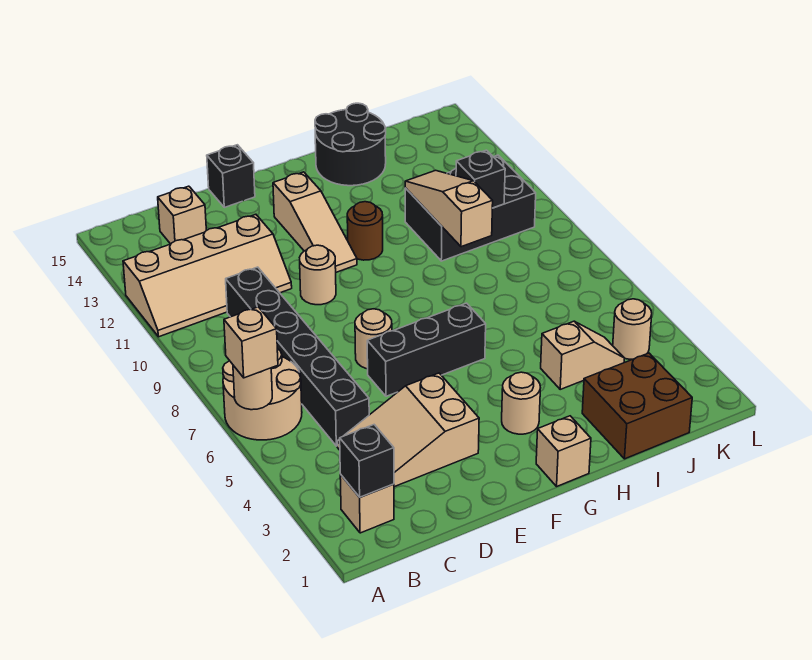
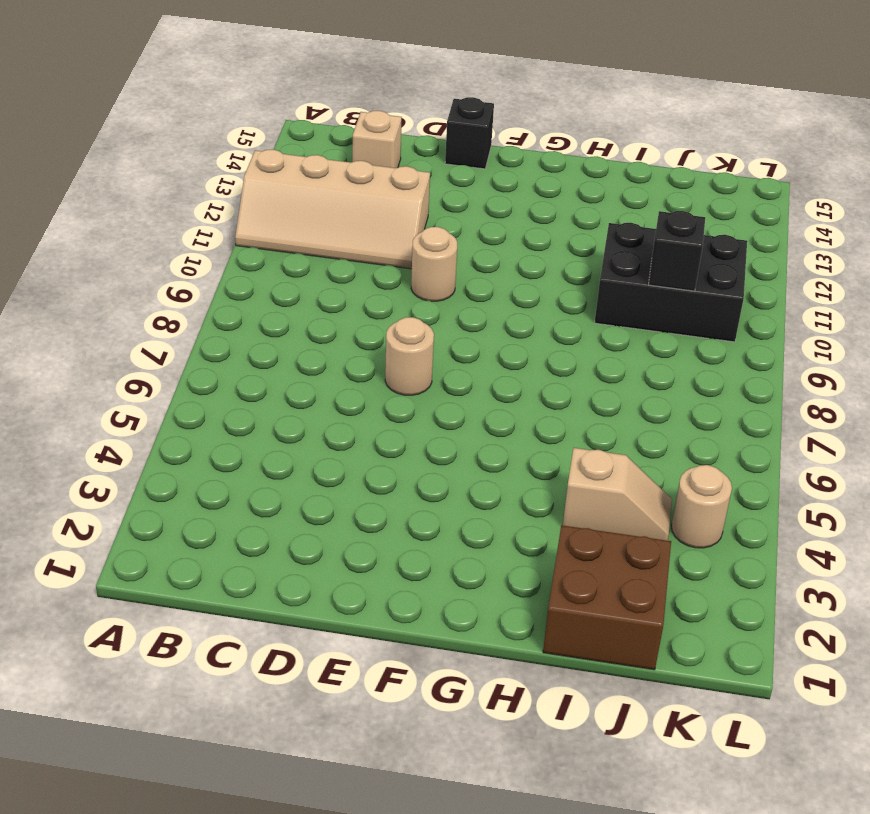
none -> tan round brick A6:B7 level 1
none -> tan brick B2 level 1
none -> tan slope C3:E4 level 1 top E

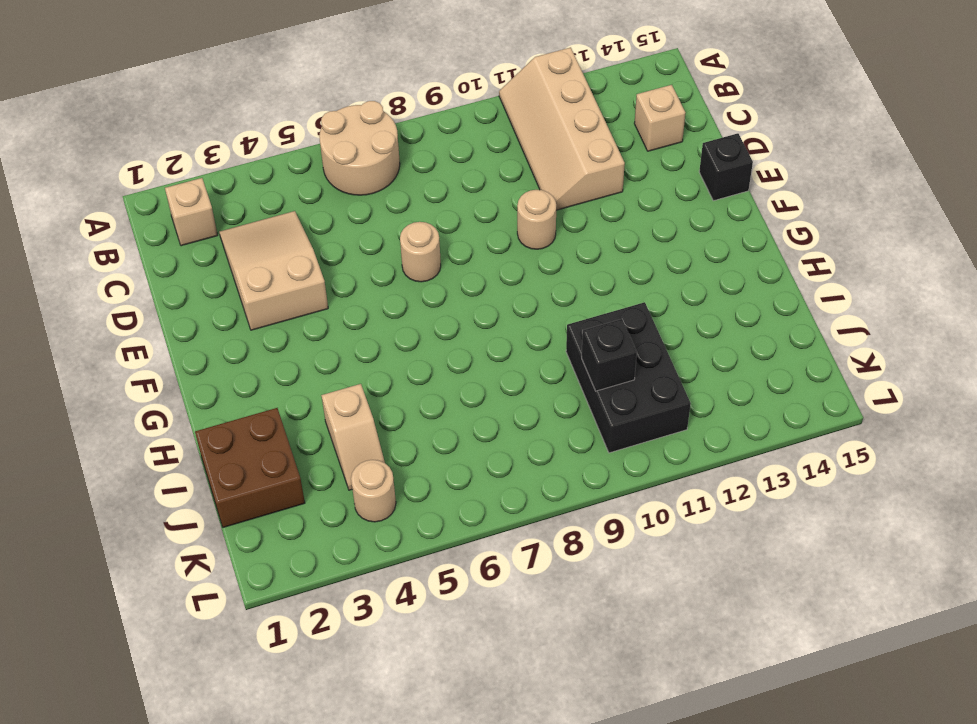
none -> black brick C5:C10 level 1
none -> black brick E6:G6 level 1
none -> tan slope F11:F13 level 1 top 13

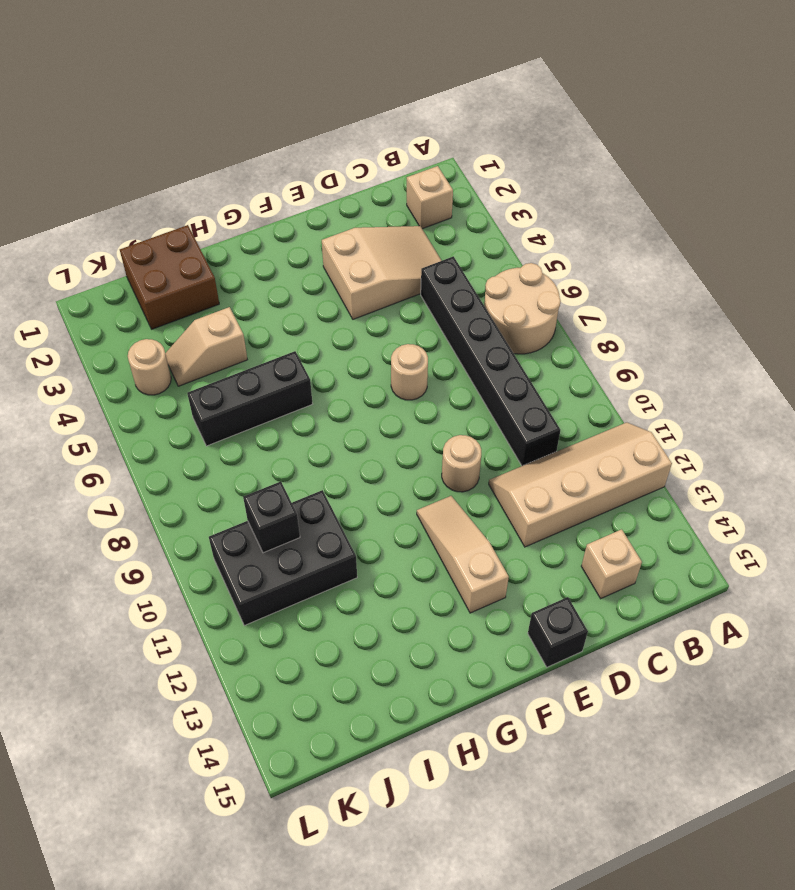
black brick H6:J6 level 1 -> black brick E6:G6 level 1
none -> tan brick G1 level 1
none -> tan round brick G3 level 1
none -> brown round brick G11 level 1

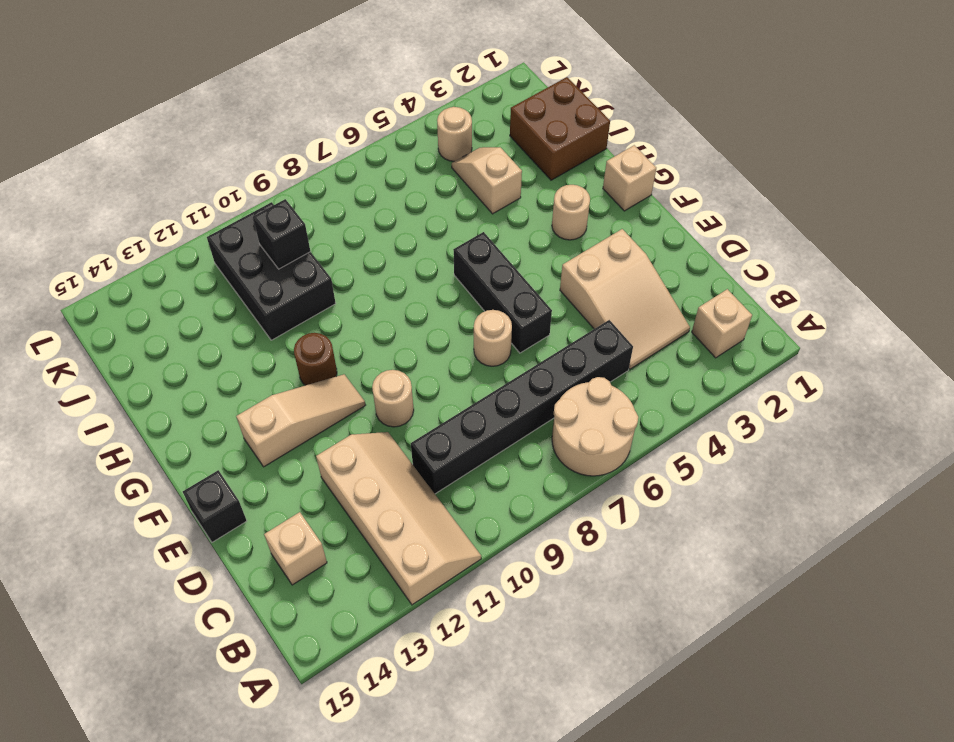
none -> black round brick H14:I15 level 1
none -> tan round brick A6 level 2
none -> black brick B2 level 2

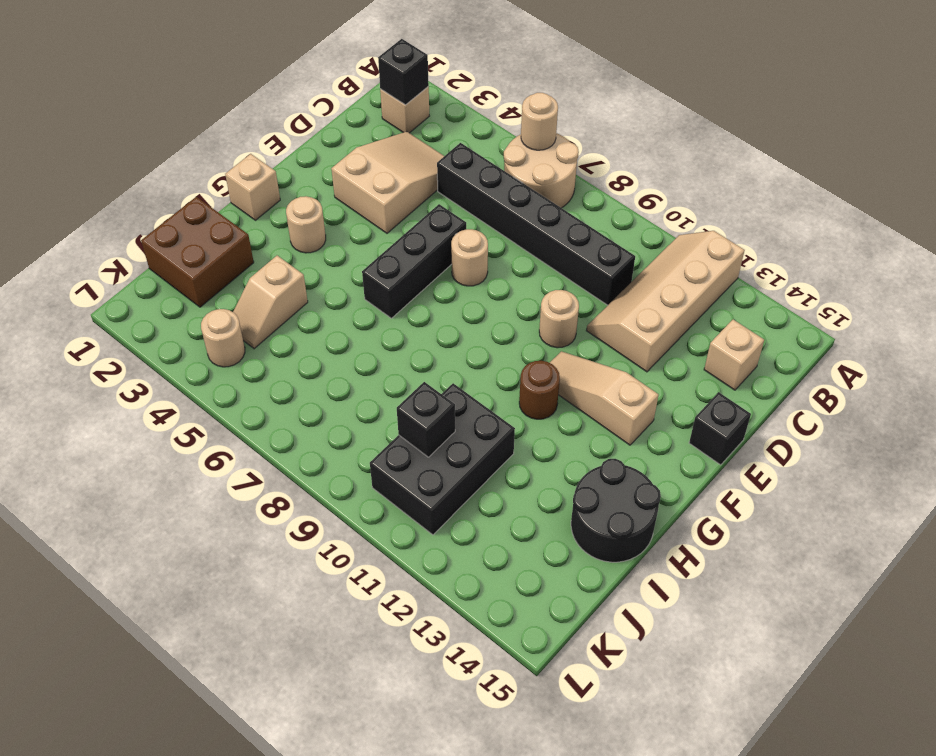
none -> tan slope I9:I11 level 2 top 9
none -> tan brick A6 level 3

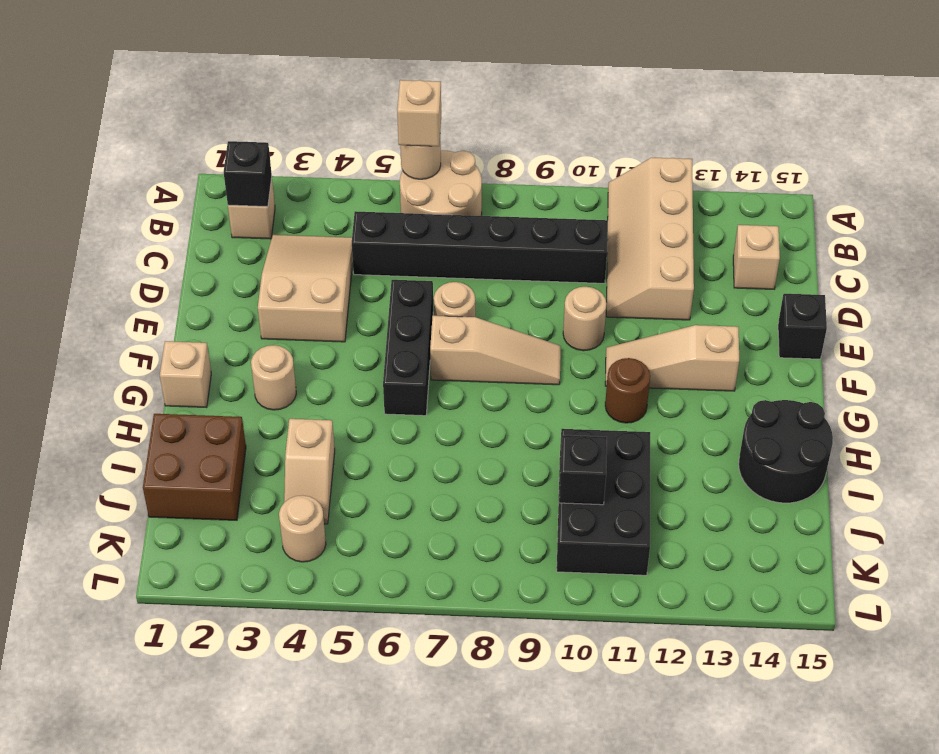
tan slope F7:F9 level 1 top 7 -> tan slope I9:I11 level 2 top 9

